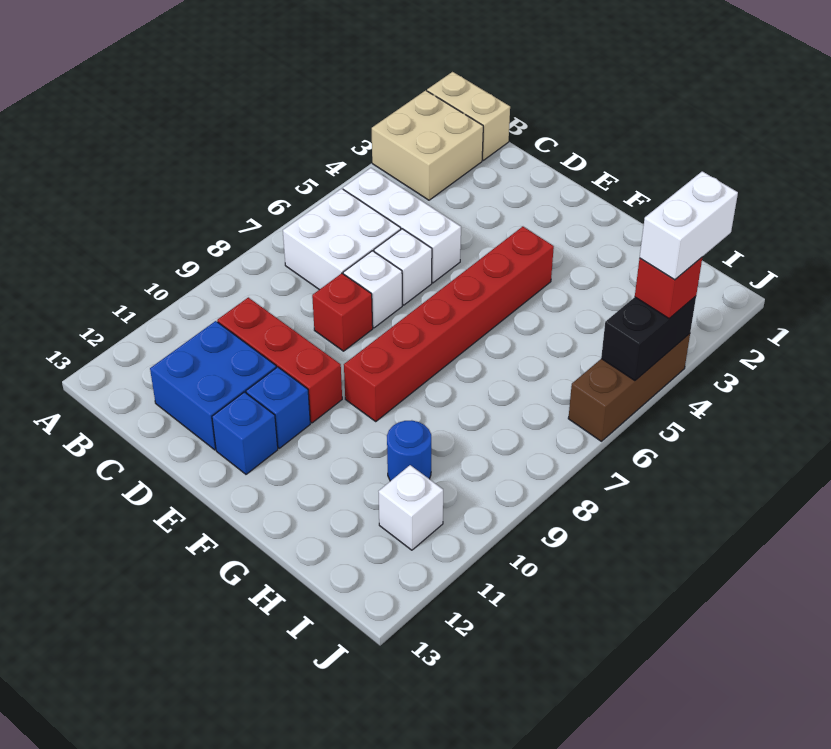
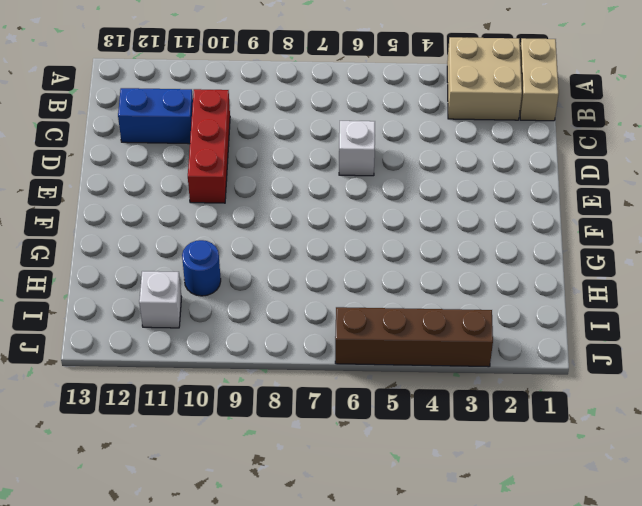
blue brick C11:C12 level 1 -> blue brick C11:D12 level 1
brown brick J3:J6 level 1 -> brown brick J4:J6 level 1
none -> white brick B5:D5 level 1
none -> white brick B6:C7 level 1
none -> white brick D7 level 1

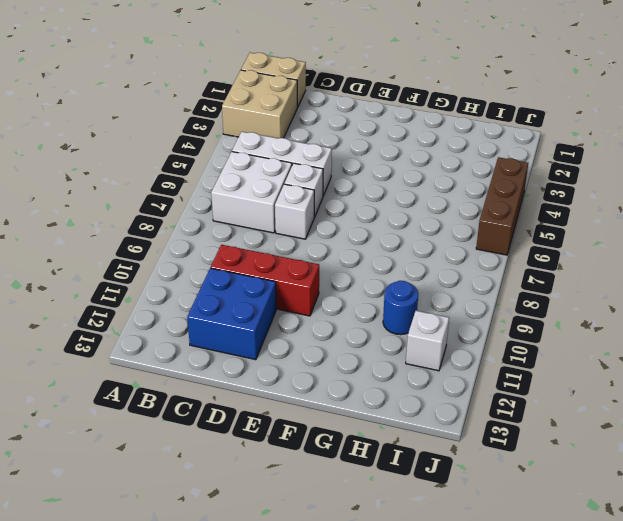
none -> red brick D8 level 1
none -> blue brick E11 level 1
none -> blue brick E12 level 1

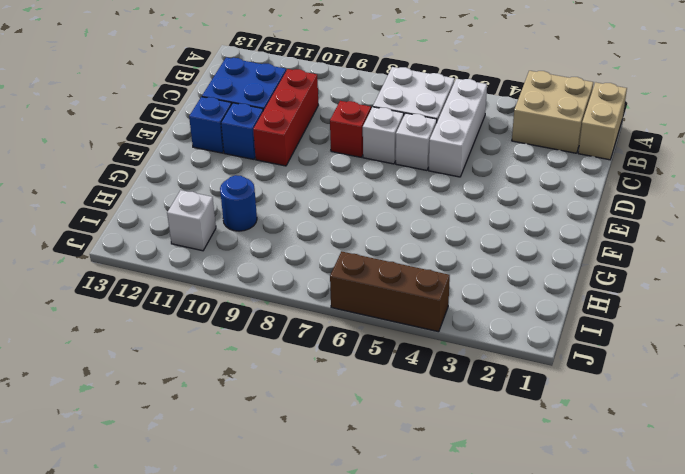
none -> red brick F4:F9 level 1
none -> black brick J4:J5 level 2
none -> red brick J4 level 3

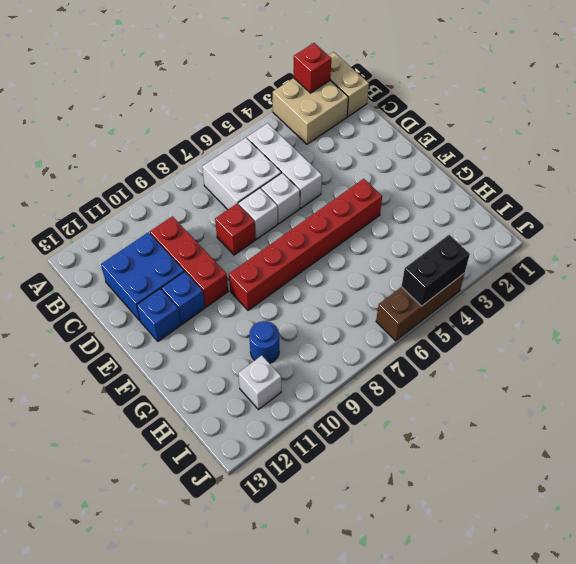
red brick A2 level 2 -> red brick J4 level 3
none -> white brick J3:J4 level 4

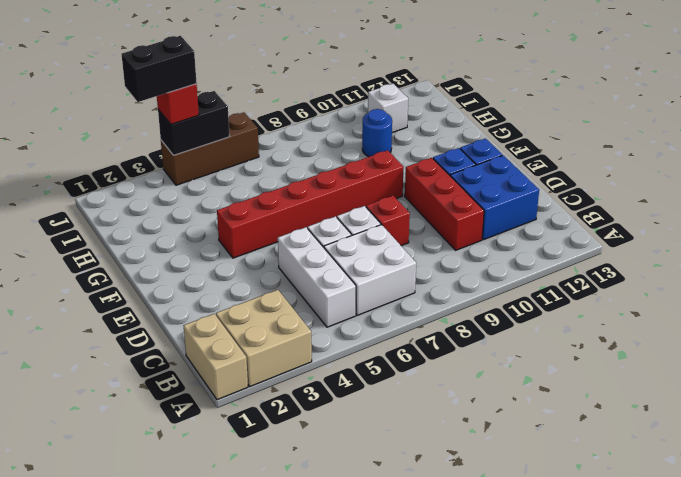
black brick J3:J4 level 4 -> white brick J3:J4 level 4

